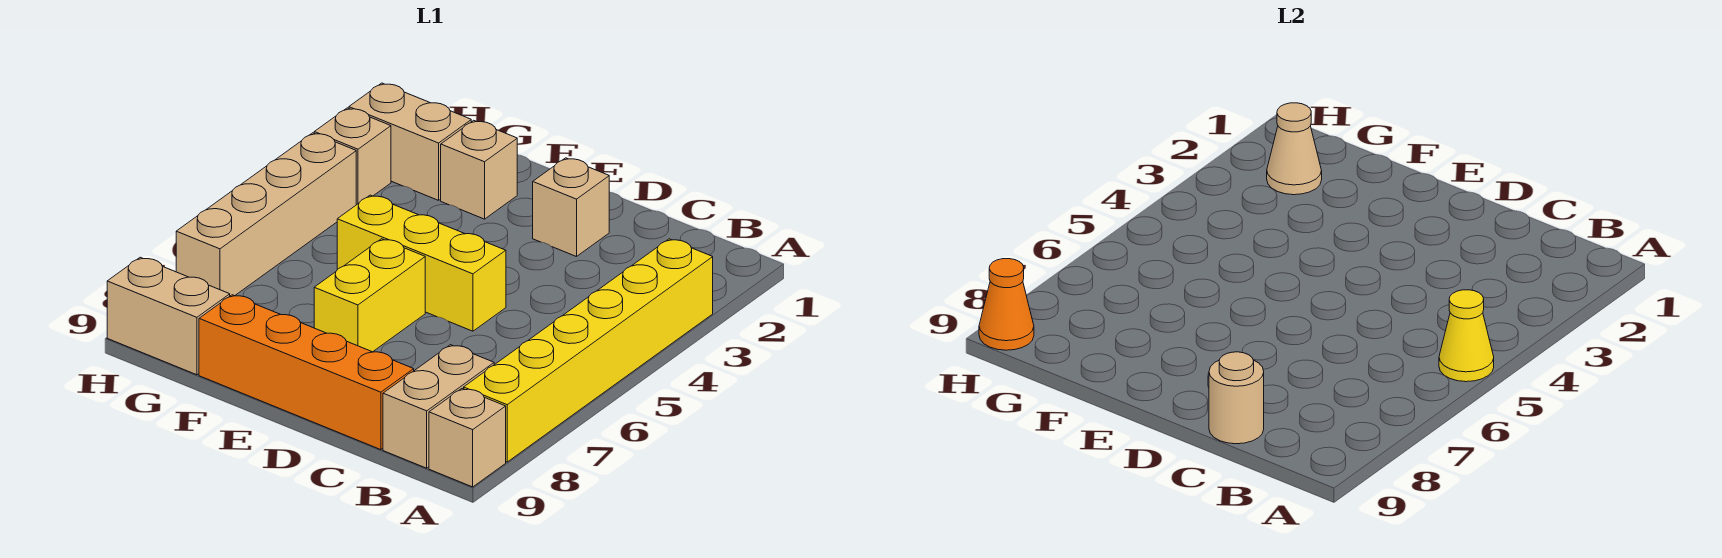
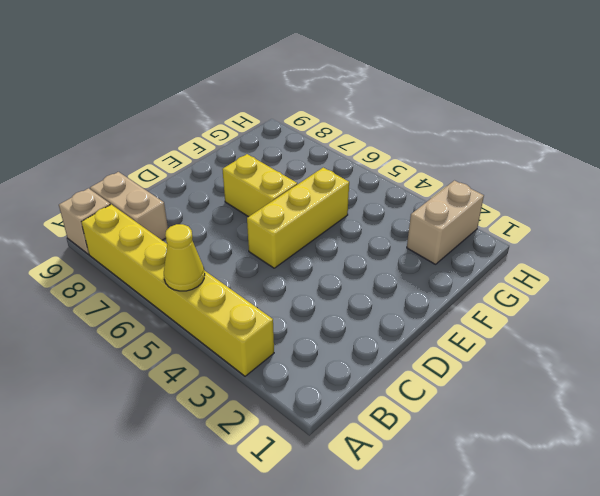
none -> orange brick C9:F9 level 1
none -> tan brick D2 level 1
none -> tan brick F2 level 1

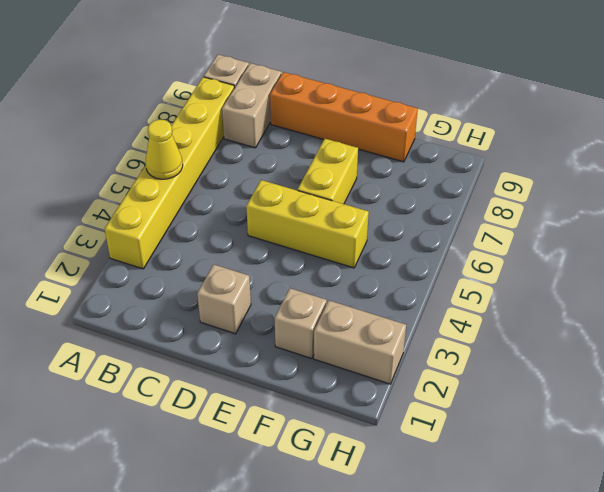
none -> tan brick G9:H9 level 1
none -> tan brick H3 level 1
none -> tan brick H4:H7 level 1

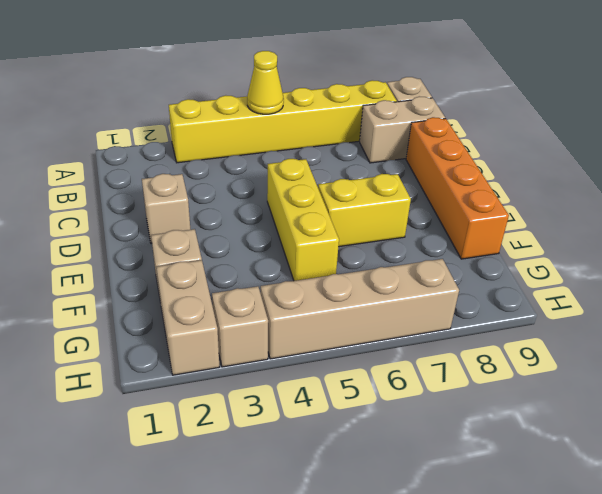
none -> tan brick G9:H9 level 1
none -> tan round brick C9 level 2
none -> tan cone G2 level 2

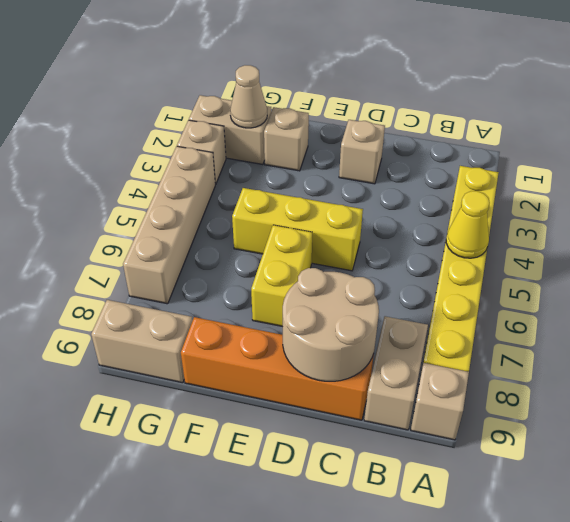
tan round brick C8:D9 level 2 -> tan round brick C9 level 2
none -> orange cone H9 level 2

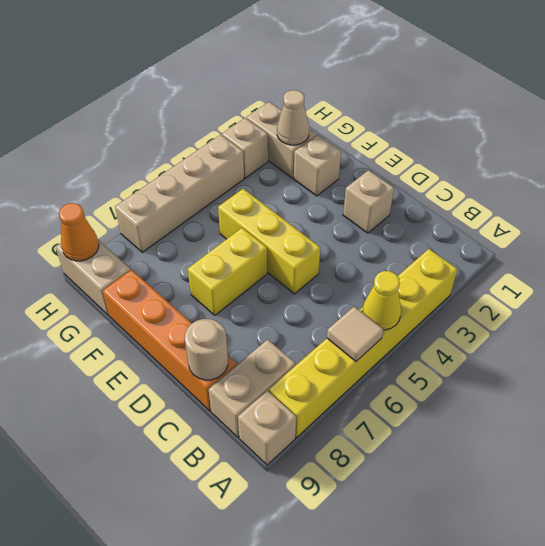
tan tile A6 level 2 -> none

